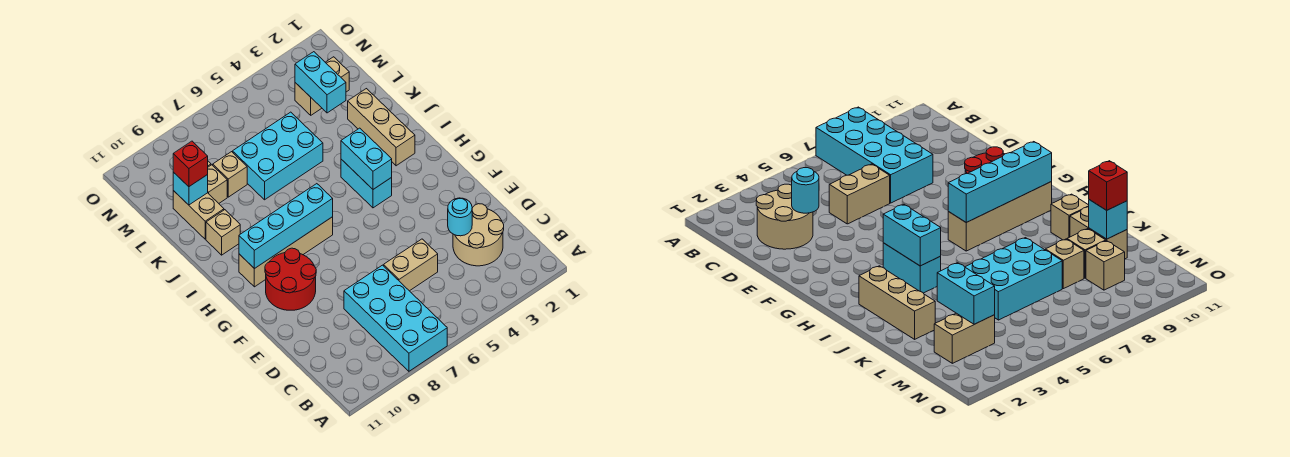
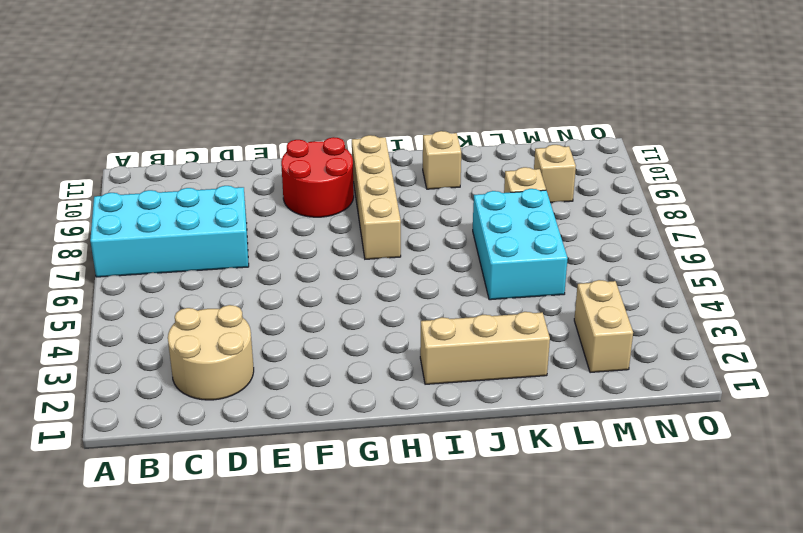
none -> tan brick D5:D6 level 1
none -> cyan brick H4:I4 level 1
none -> tan brick K10:L10 level 1

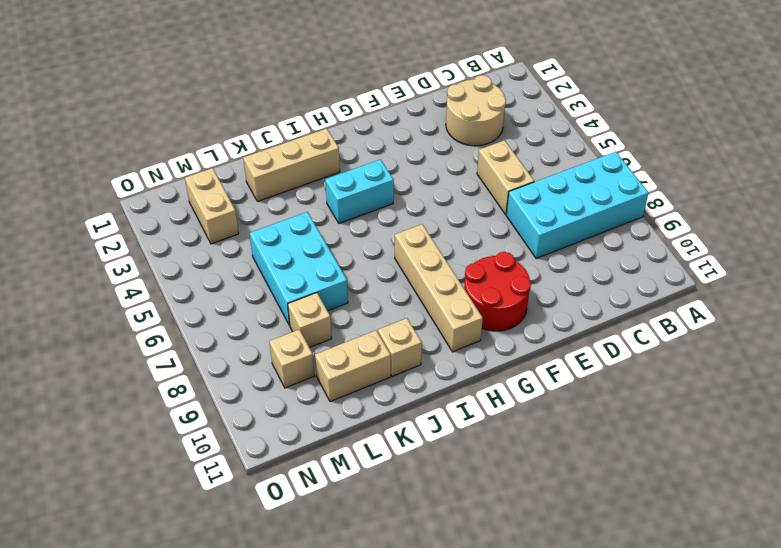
none -> tan brick L9 level 1
none -> cyan round brick D3 level 2
none -> cyan brick H4:I4 level 2

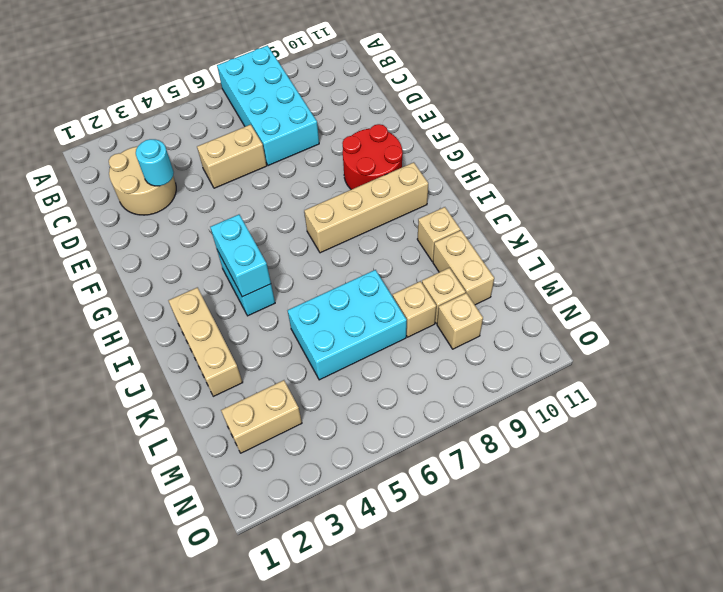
none -> cyan brick H7:H10 level 2
none -> cyan brick L3:M3 level 2
none -> cyan brick L10 level 2

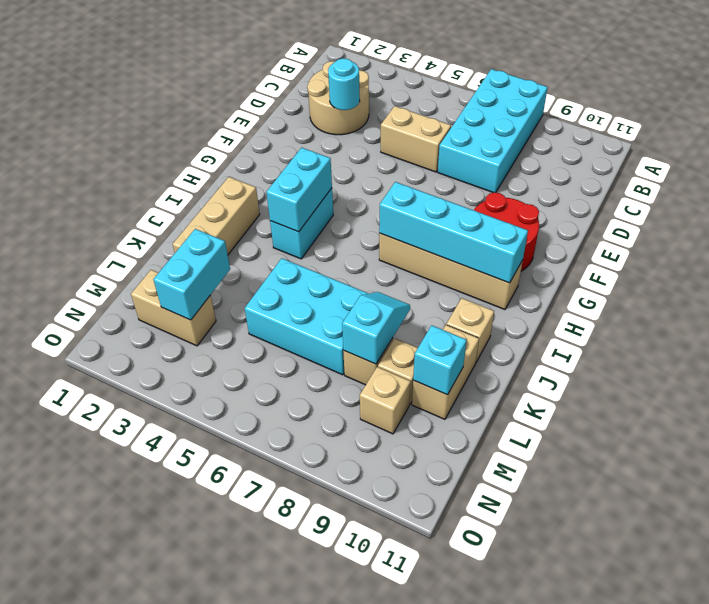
cyan slope K8:L8 level 2 top L -> none
none -> red brick L10 level 3

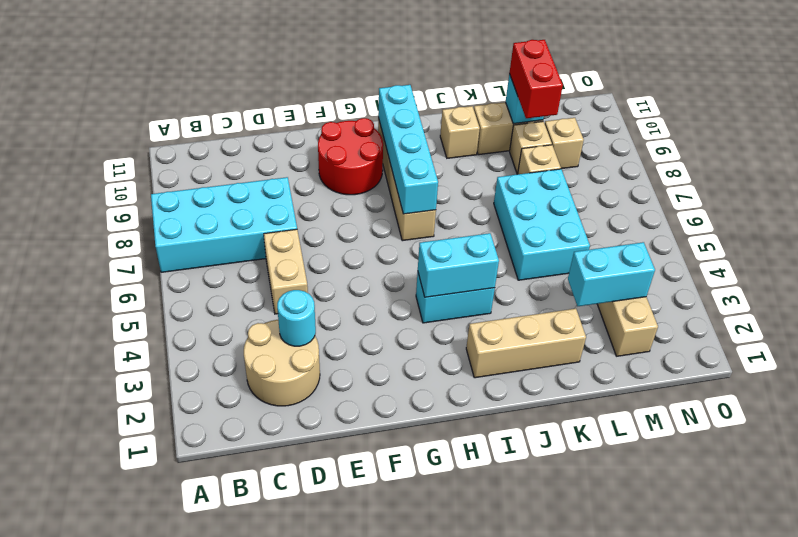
red brick L9:L10 level 3 -> red brick L10 level 3

